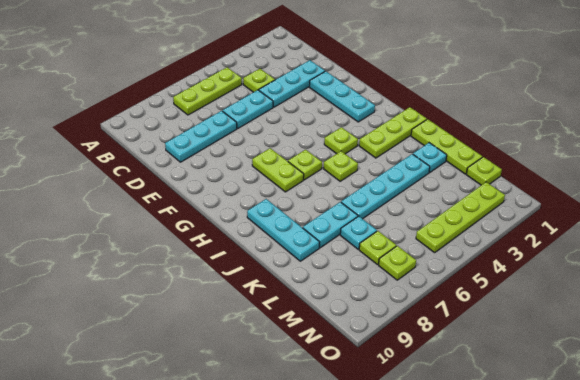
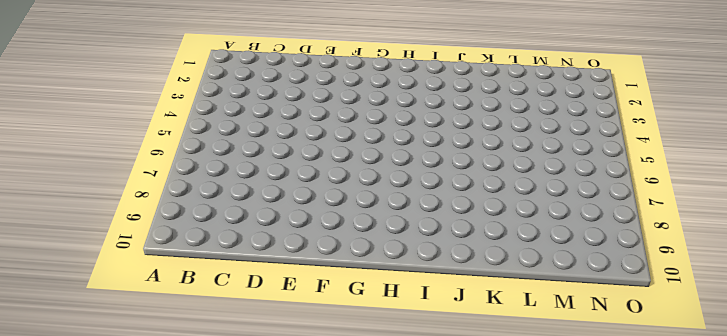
none -> lime plate B5:B7 level 1
none -> lime plate C4 level 1
none -> cyan plate D2:D4 level 1

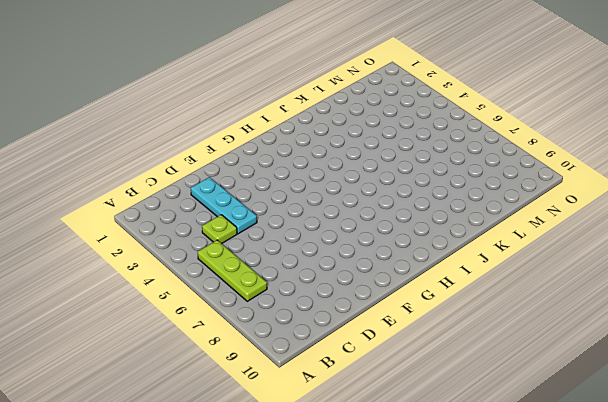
none -> cyan plate D5:D6 level 1
none -> cyan plate D7:D9 level 1
none -> cyan plate E2:G2 level 1

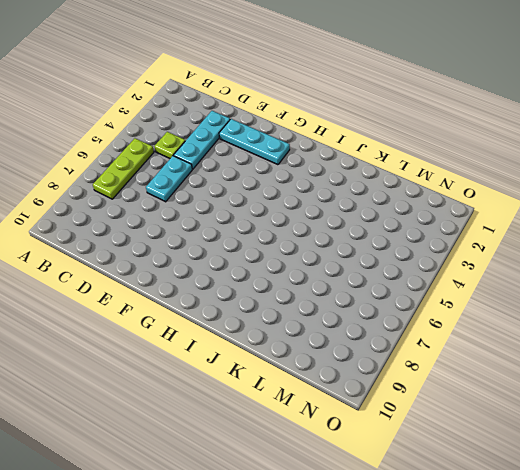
none -> cyan plate D7:D9 level 1
none -> lime plate G7:H7 level 1
none -> lime plate H4 level 1

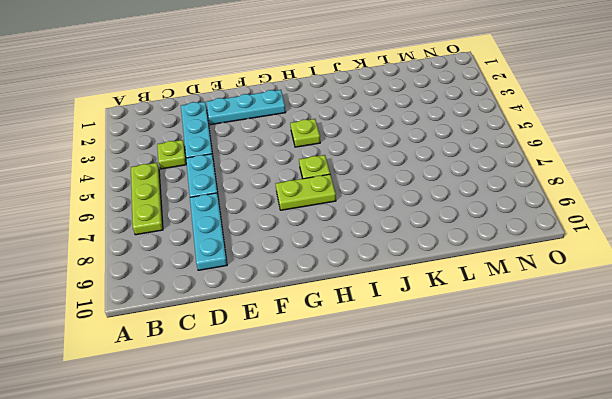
none -> lime plate I1:I3 level 1
none -> lime plate I5 level 1
none -> cyan plate I9:K9 level 1

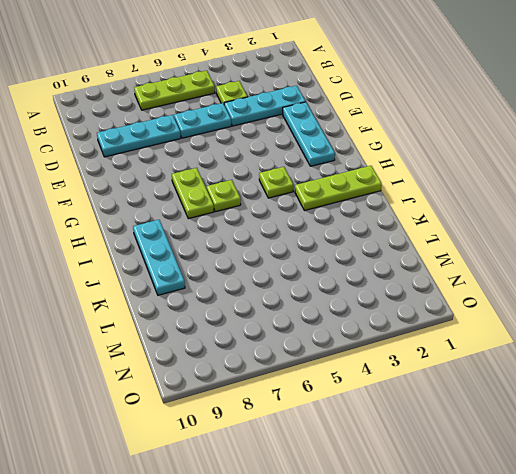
none -> lime plate I5 level 1
none -> lime plate J1:L1 level 1
none -> cyan plate K2 level 1

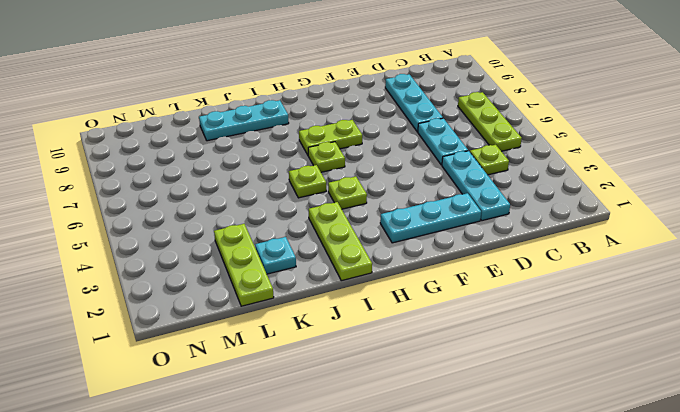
lime plate L1:L3 level 1 -> lime plate J1:L1 level 1
none -> cyan plate K3:K6 level 1
none -> cyan plate K7:K8 level 1
none -> cyan plate L7 level 1

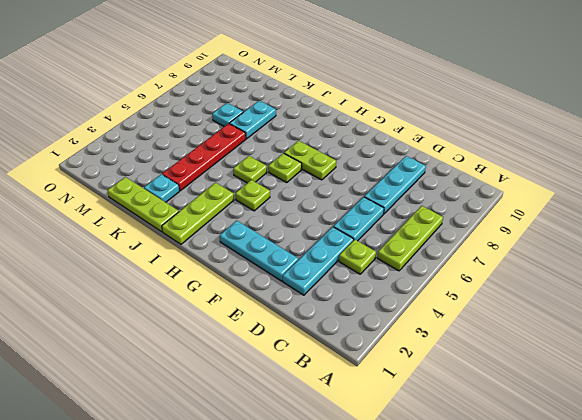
red plate K3:K6 level 1 -> cyan plate K3:K6 level 1
none -> cyan plate I9:K9 level 1
none -> lime plate M1 level 1
none -> lime plate M7 level 1

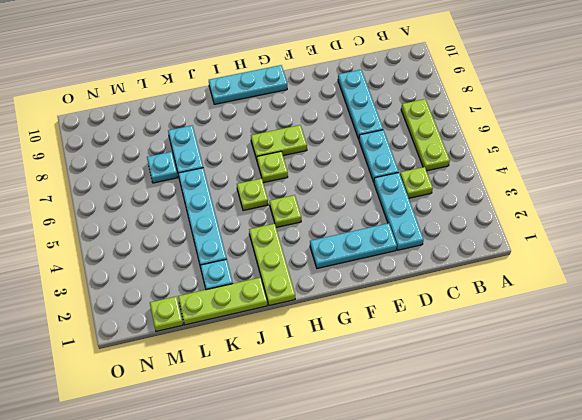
cyan plate G10:I10 level 1 -> cyan plate I9:K9 level 1
none -> lime plate M7 level 1
none -> lime plate N2:N5 level 1
none -> lime plate N7 level 1

